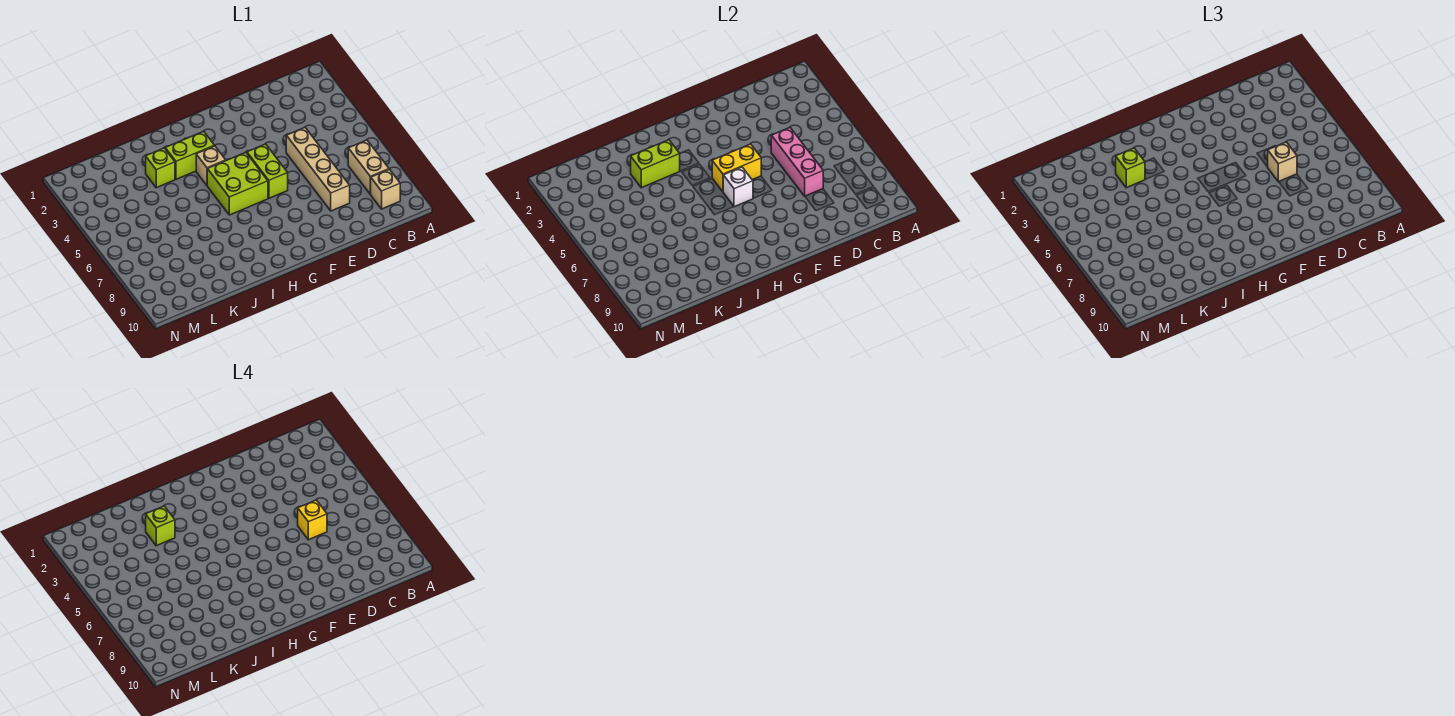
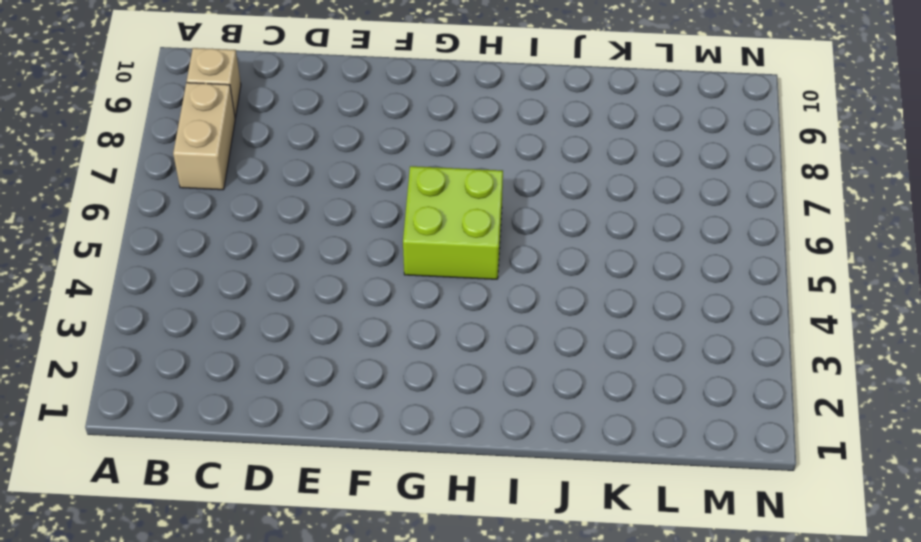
none -> tan brick D5:D8 level 1
none -> lime brick F5:F6 level 1
none -> lime brick H3:I3 level 1

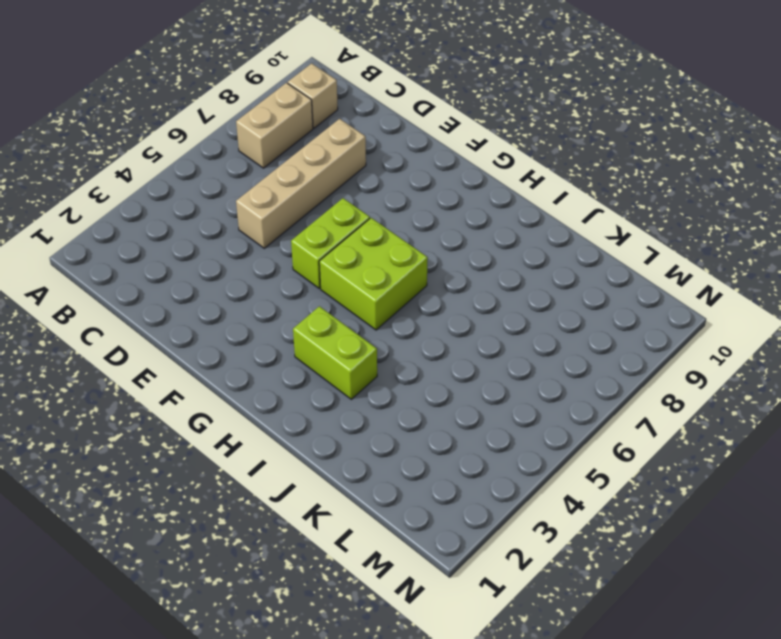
none -> tan brick H4 level 1
none -> lime brick J3 level 1
none -> pink brick D5:D7 level 2

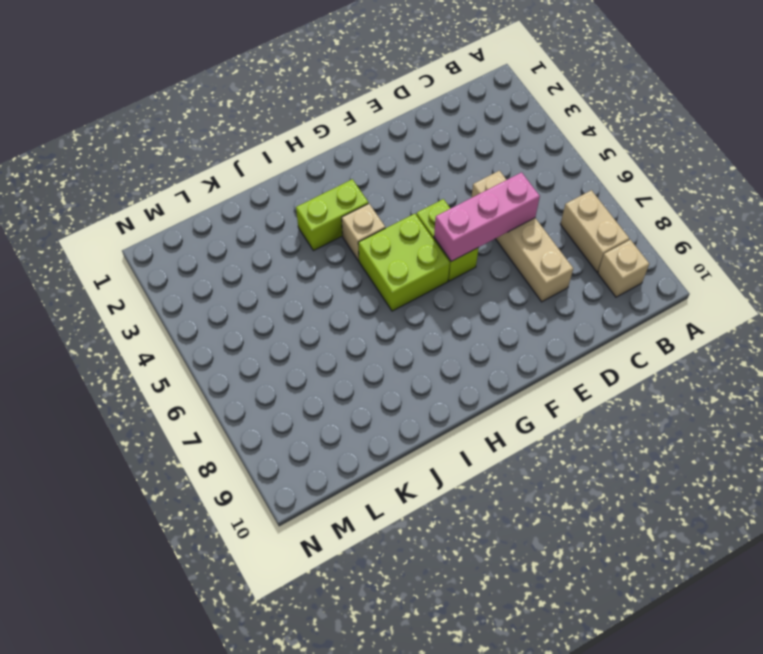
pink brick D6:F6 level 2 -> pink brick D5:D7 level 2
none -> lime brick J3 level 1
none -> yellow brick F5:G5 level 2
none -> white brick G6 level 2

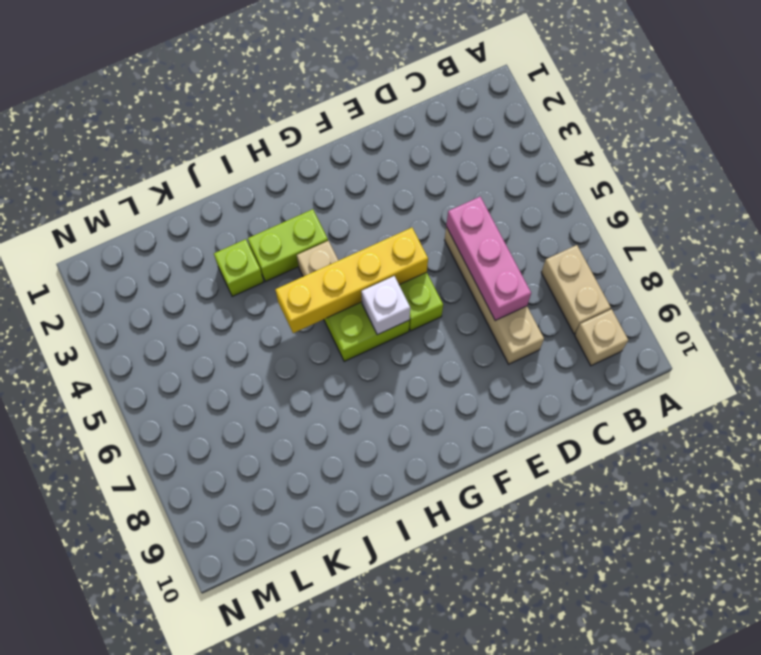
yellow brick F5:I5 level 2 -> yellow brick F5:G5 level 2
none -> lime brick I3:J3 level 2
none -> tan brick D6 level 3
none -> lime brick J3 level 3

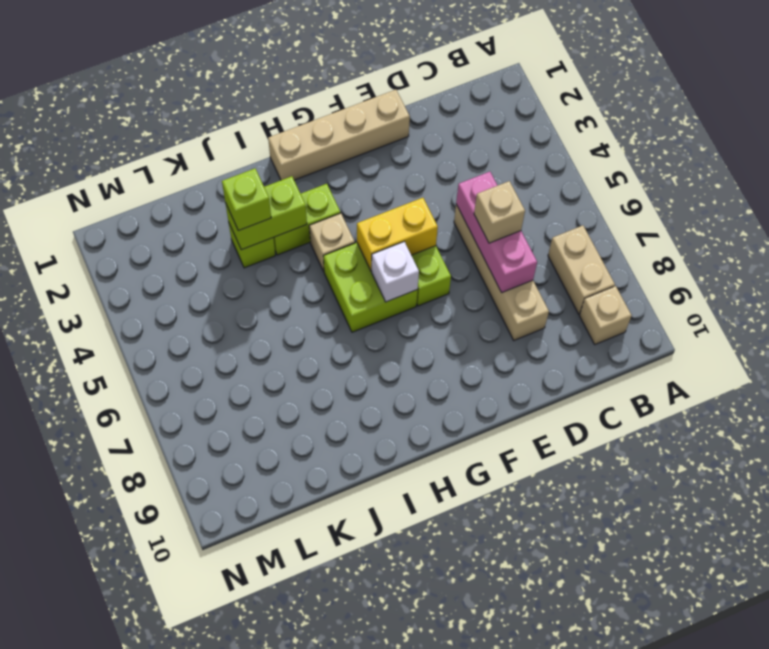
tan brick E1:H1 level 1 -> none
none -> yellow brick D6 level 4
none -> lime brick J3 level 4

